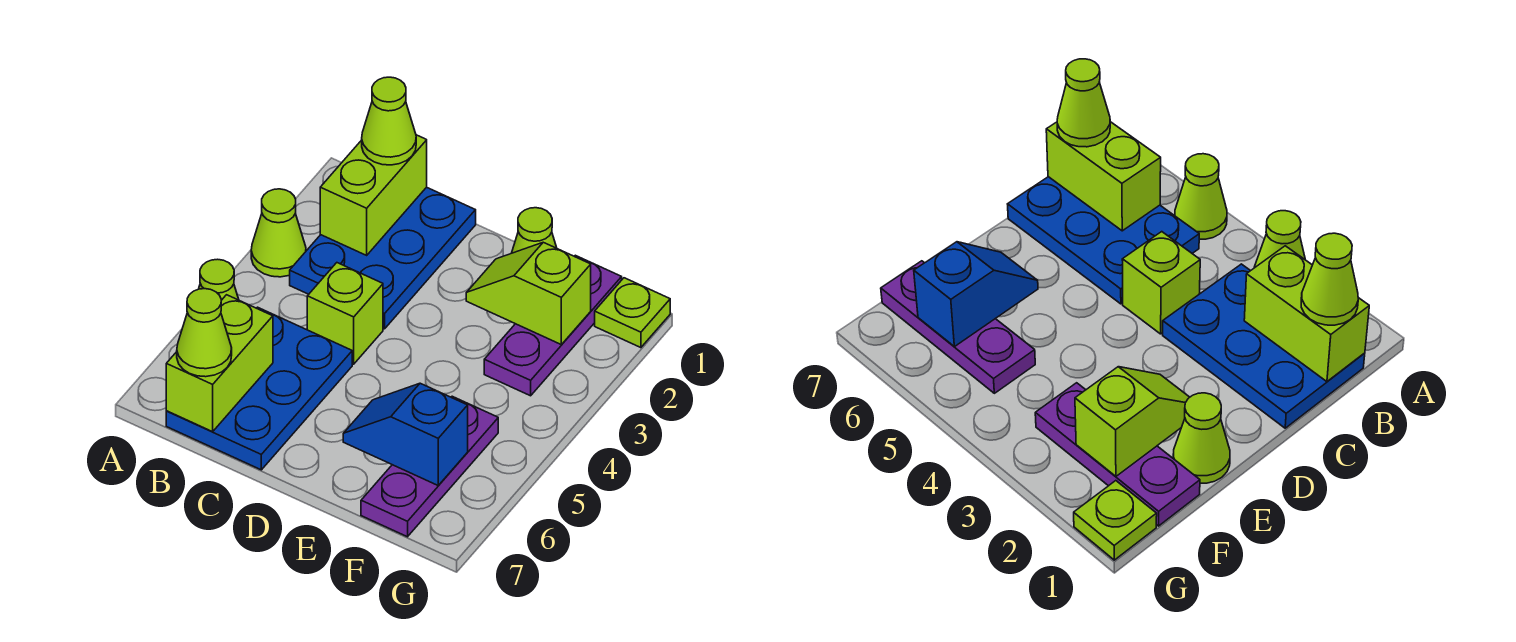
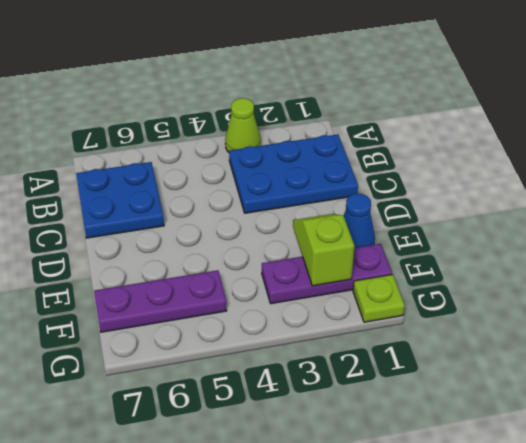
blue plate B6:C7 level 1 -> blue plate B5:C7 level 1
blue cone E1 level 1 -> lime cone E1 level 1
none -> lime cone A5 level 1
none -> lime brick C4 level 1
none -> lime brick B1:B2 level 2

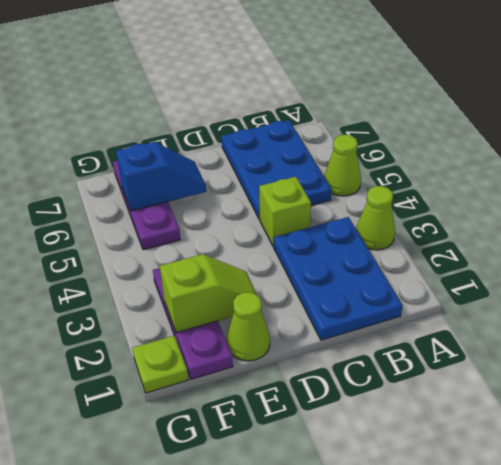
none -> lime brick B1:B2 level 2
none -> lime brick B6:B7 level 2
none -> lime cone B1 level 3

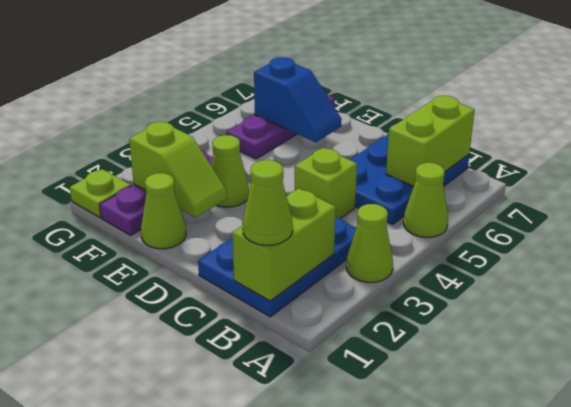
lime cone E3 level 1 -> lime cone B7 level 3

